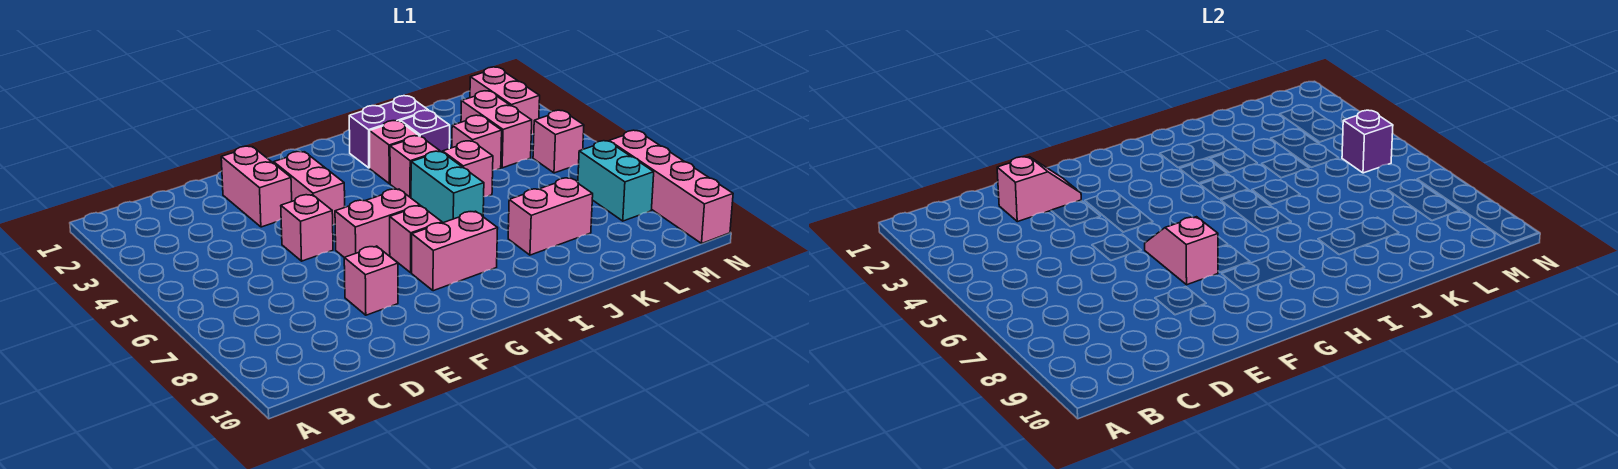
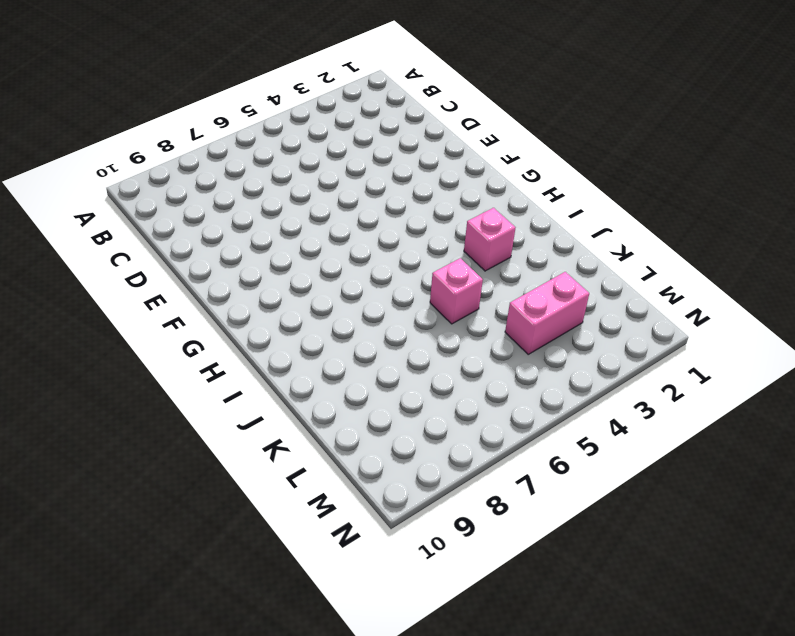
none -> pink brick E2:E3 level 1
none -> pink brick E5 level 1
none -> pink brick E8 level 1

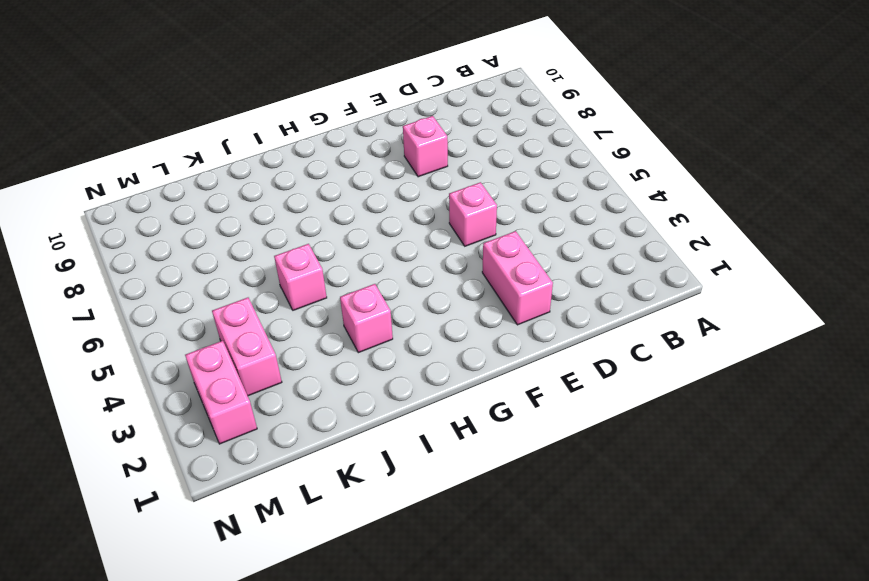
none -> pink brick F3:F4 level 1
none -> pink brick F6:G6 level 1
none -> pink brick G7 level 1

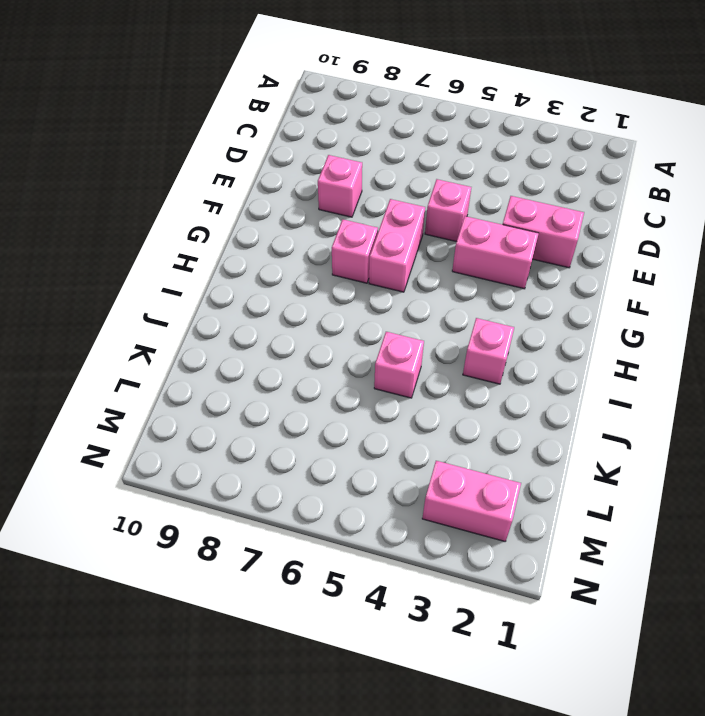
none -> pink brick G8:H8 level 1
none -> purple brick I2:J2 level 1
none -> pink brick I4 level 1

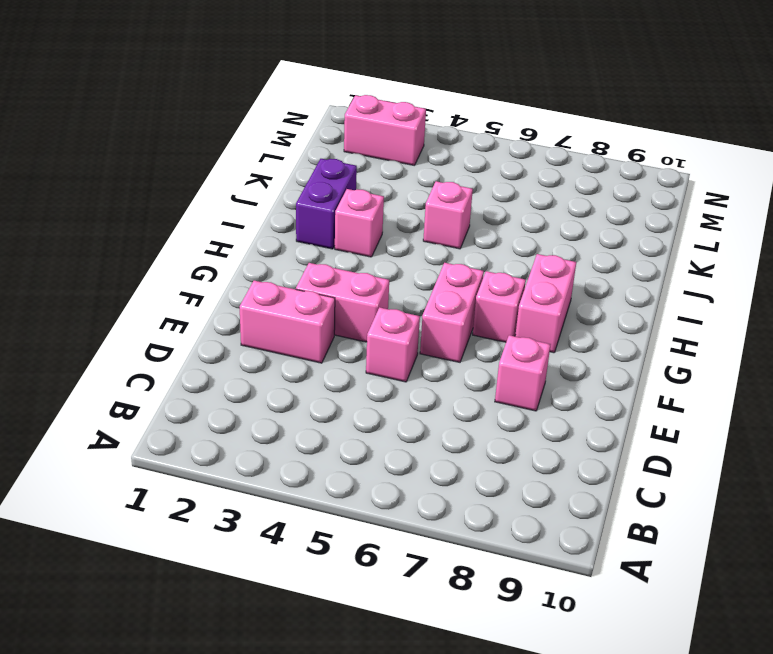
none -> pink brick I4 level 1
none -> cyan brick I5:I6 level 1
none -> purple brick J3 level 1

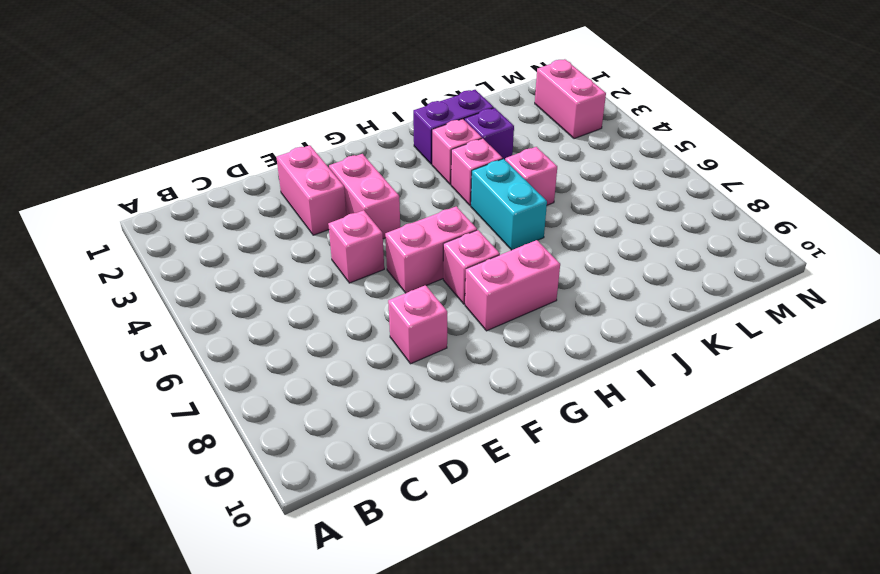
none -> pink brick J8:K8 level 1
none -> pink brick K4 level 1
none -> pink brick L3:L4 level 1

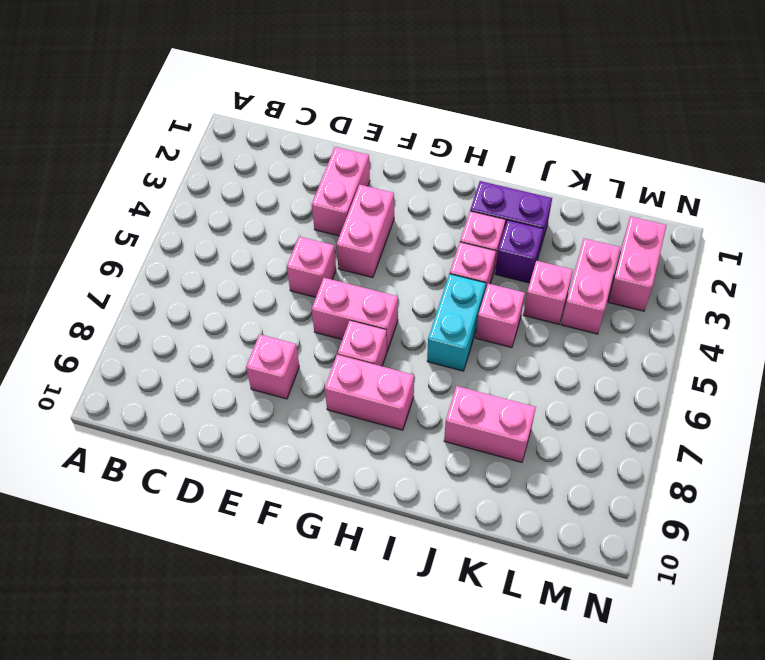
none -> pink brick M5 level 1
none -> cyan brick M7:M8 level 1
none -> pink brick N7:N10 level 1

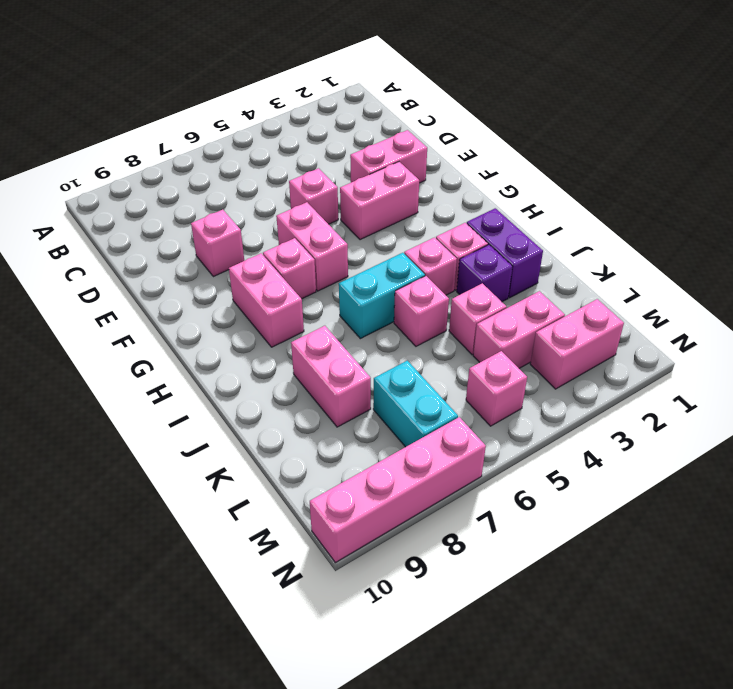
cyan brick L7:M7 level 1 -> cyan brick M7:M8 level 1
none -> pink slope D2:E2 level 2 top D
none -> pink slope F6:F7 level 2 top 7
none -> purple brick M5 level 2

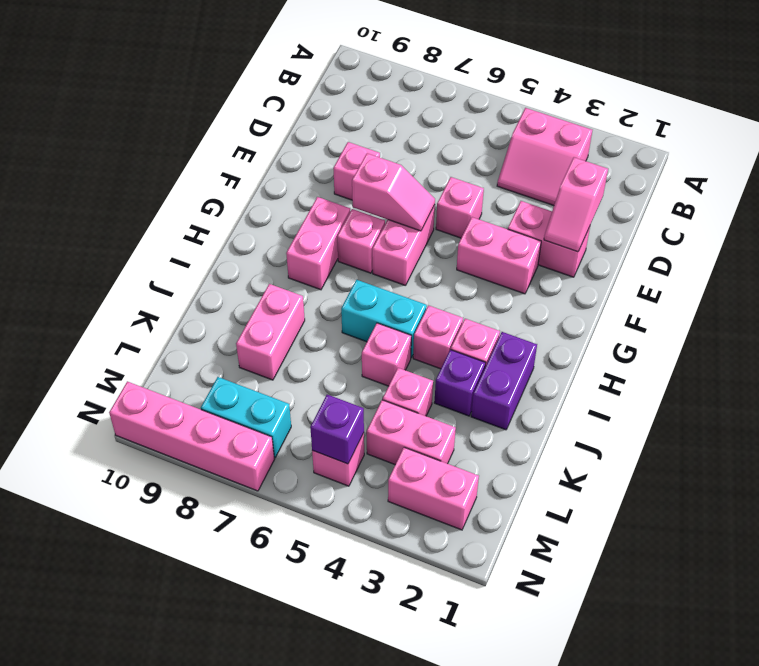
pink slope B3:C4 level 1 top B -> none

